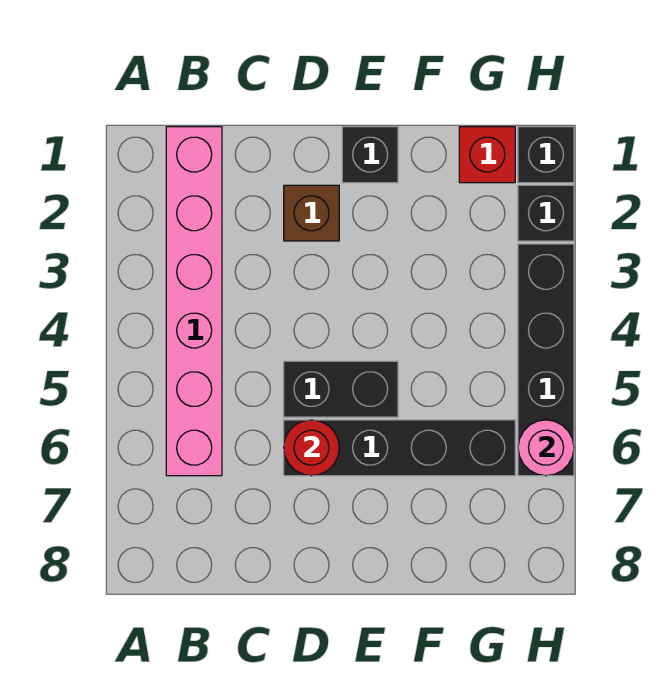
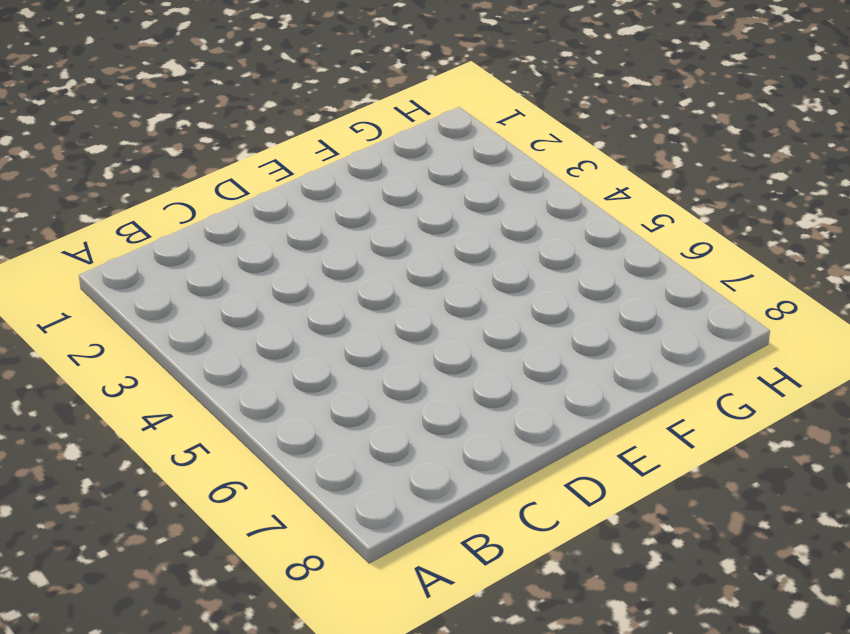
none -> pink brick B1:B6 level 1
none -> brown brick D2 level 1

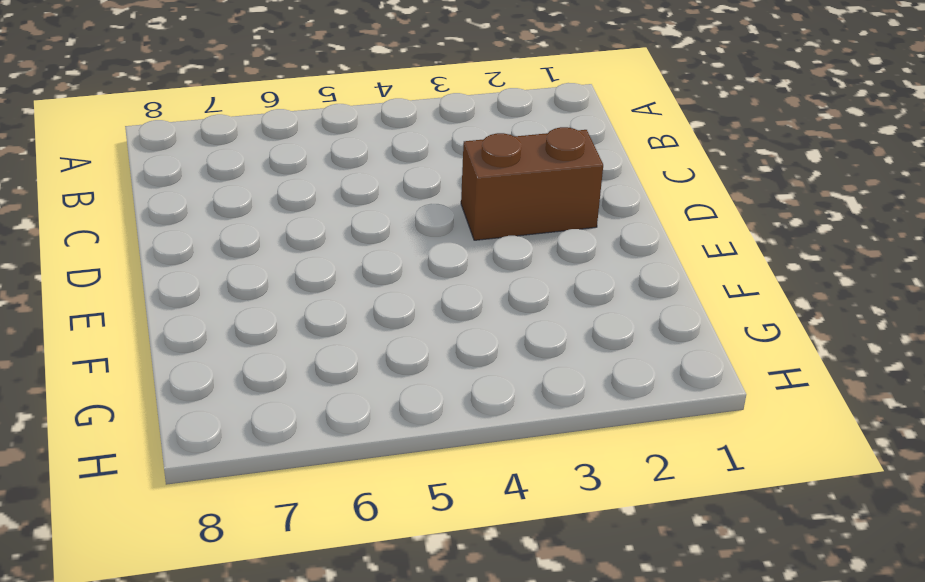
brown brick D2:D3 level 1 -> brown brick D2 level 1
none -> pink brick B1:B6 level 1
none -> black brick D5:E5 level 1

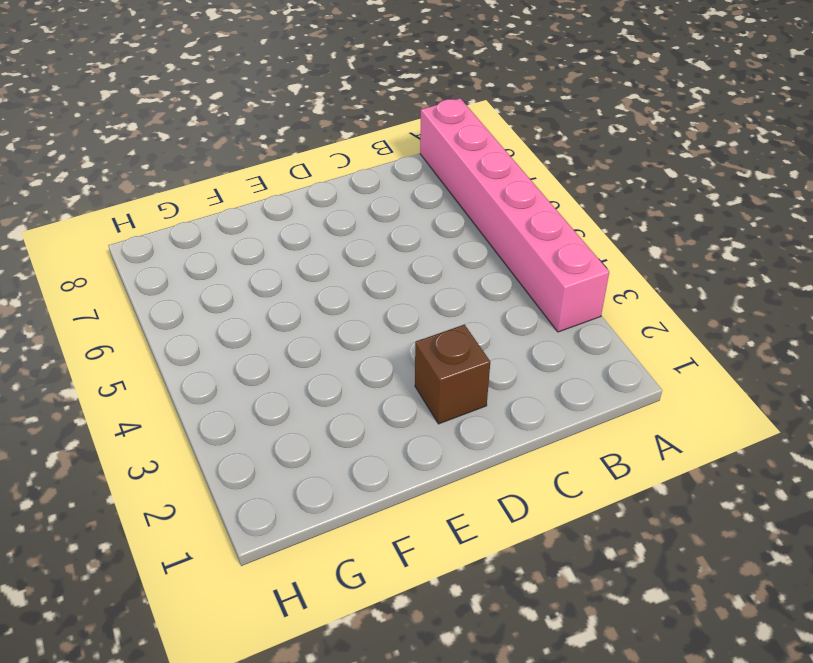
pink brick A3:A8 level 1 -> pink brick B1:B6 level 1
none -> black brick D5:E5 level 1
none -> black brick D6:G6 level 1

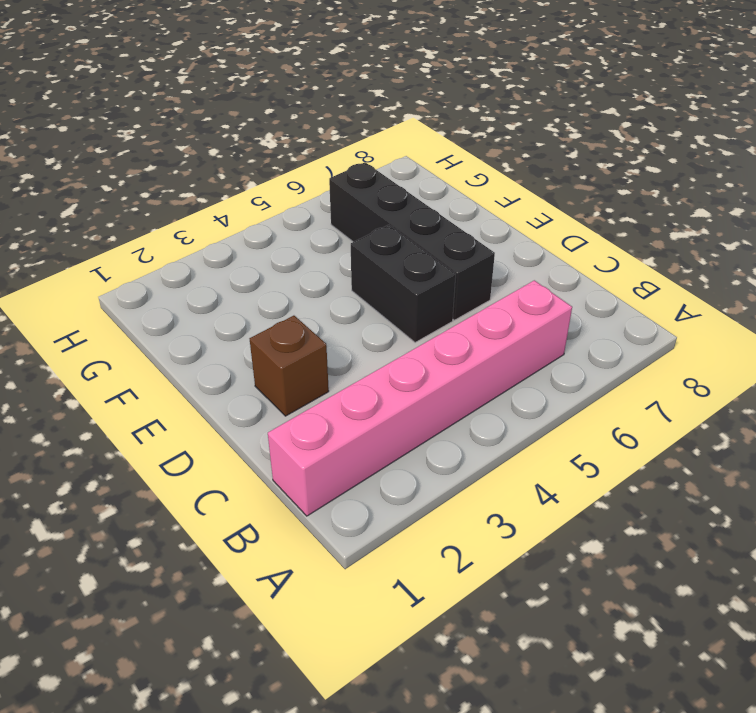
none -> black brick E1 level 1
none -> red brick G1 level 1

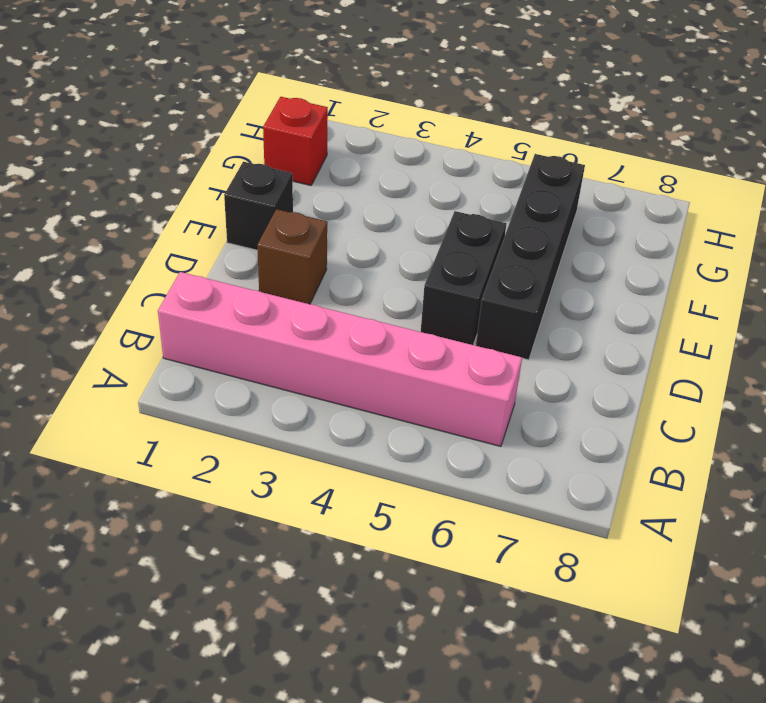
none -> black brick H1 level 1
none -> black brick H2 level 1

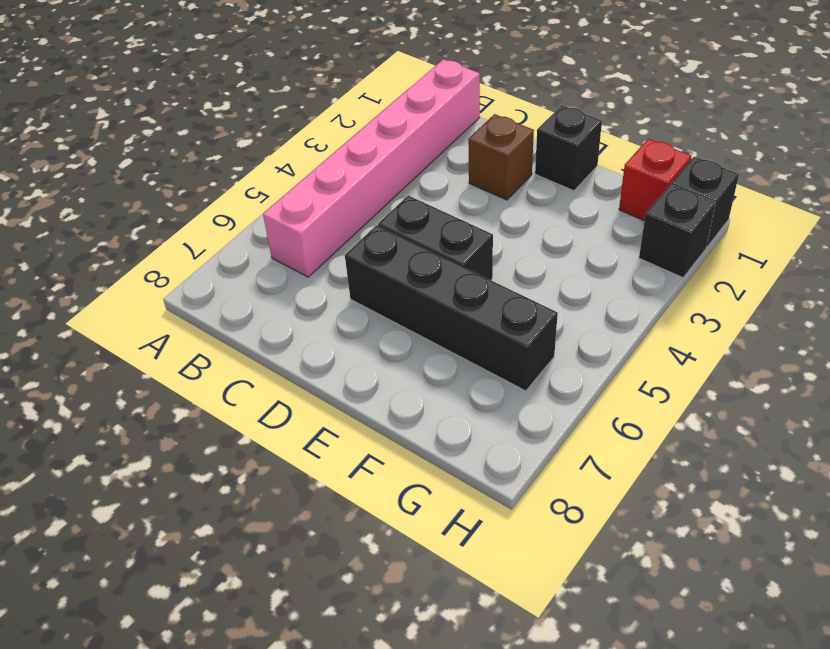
none -> black brick H3:H6 level 1
none -> red round brick D6 level 2

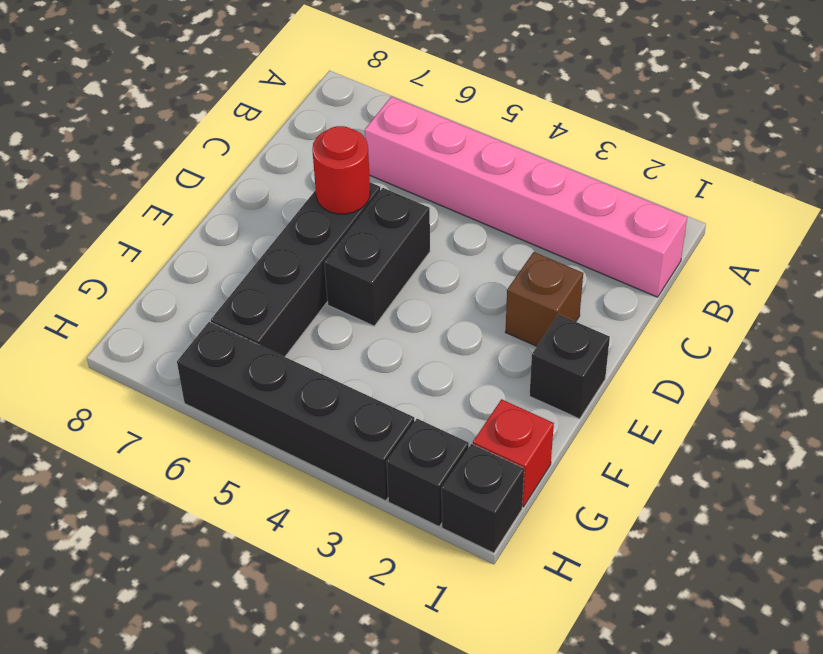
none -> pink round brick H6 level 2

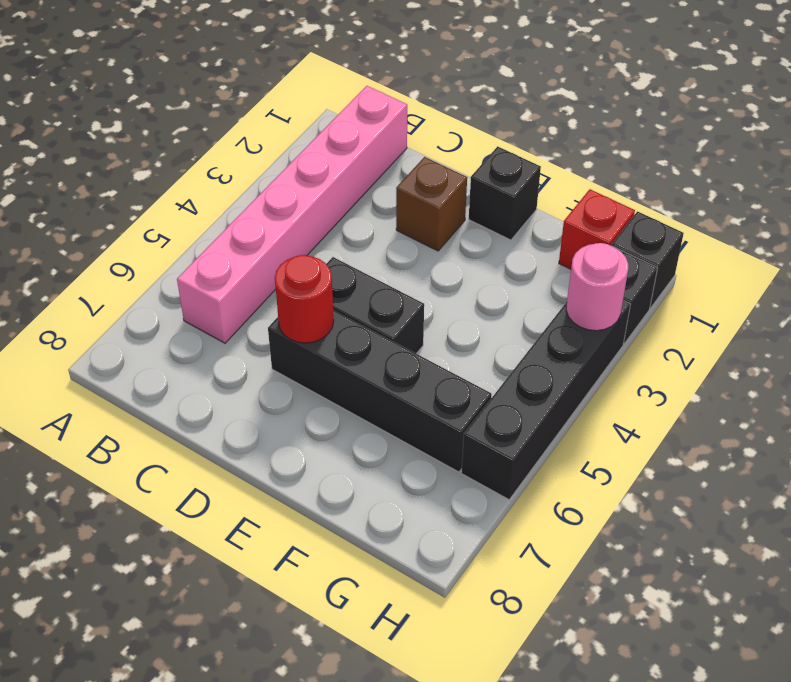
pink round brick H3 level 2 -> pink round brick H6 level 2

